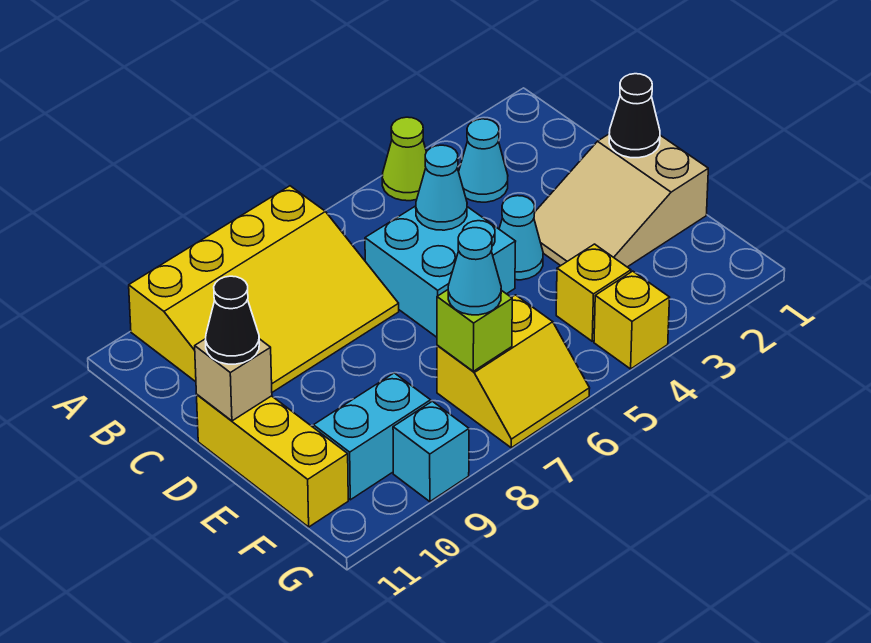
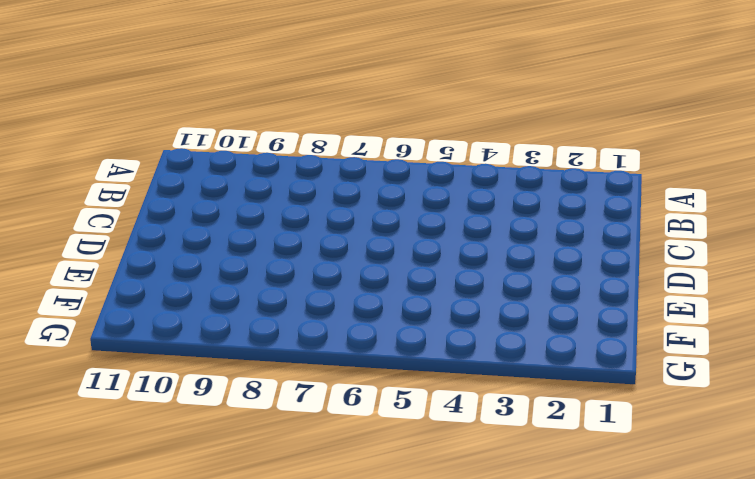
none -> lime cone A4 level 1
none -> yellow slope A7:C10 level 1 top A
none -> cyan cone B3 level 1

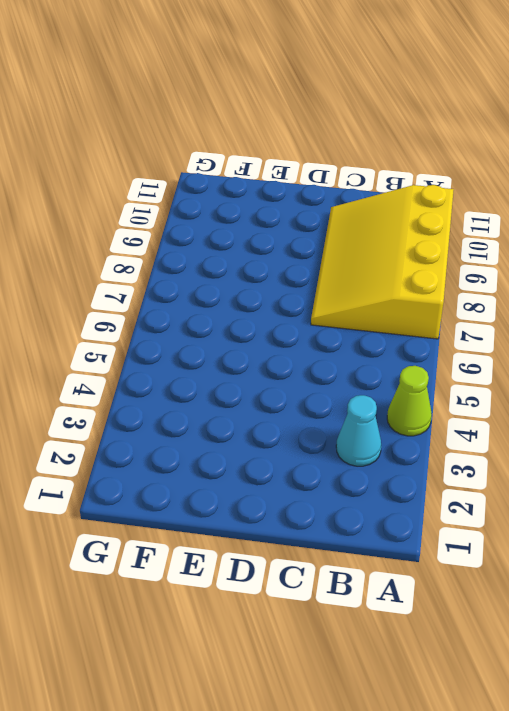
none -> cyan brick C5:D6 level 1
none -> tan slope D1:E3 level 1 top 1
none -> cyan cone D4 level 1

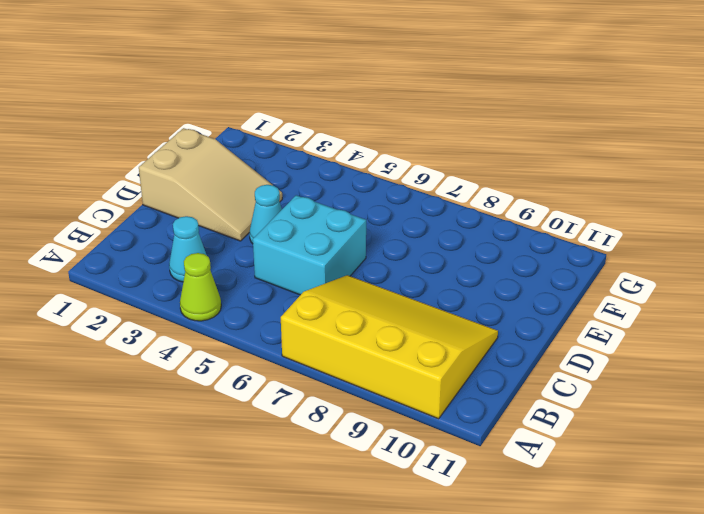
none -> yellow brick D11:F11 level 1
none -> yellow brick F4 level 1
none -> yellow slope F6:G7 level 1 top F

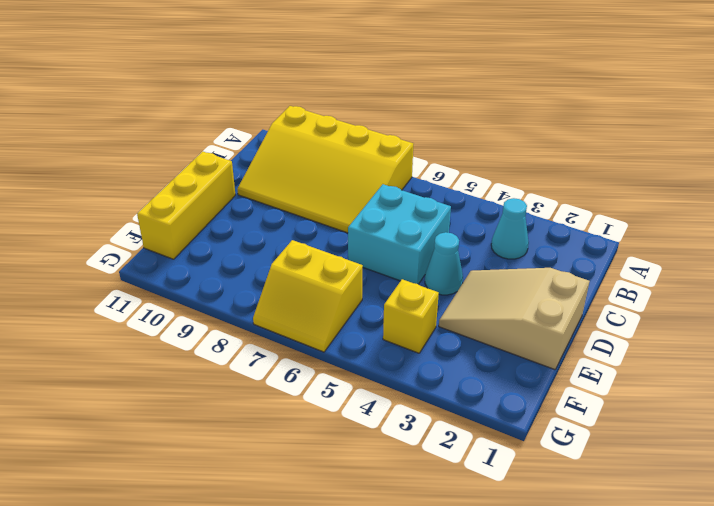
none -> lime cone A4 level 1
none -> cyan brick F9:F10 level 1
none -> yellow brick G4 level 1

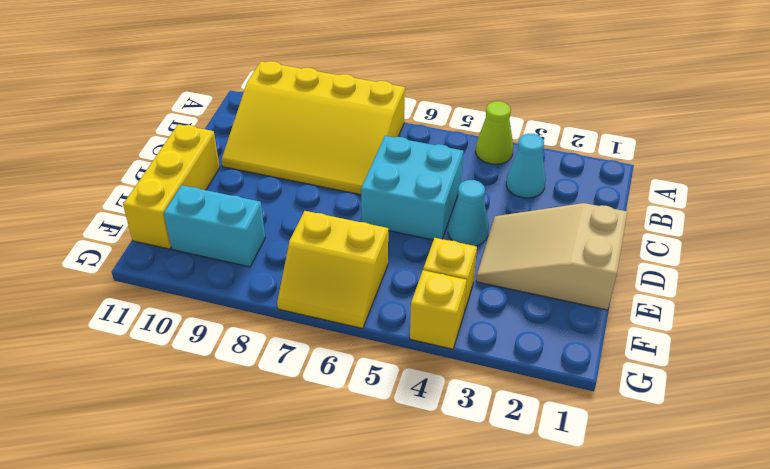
none -> cyan brick G9 level 1
none -> cyan cone C5 level 2
none -> black cone D1 level 2

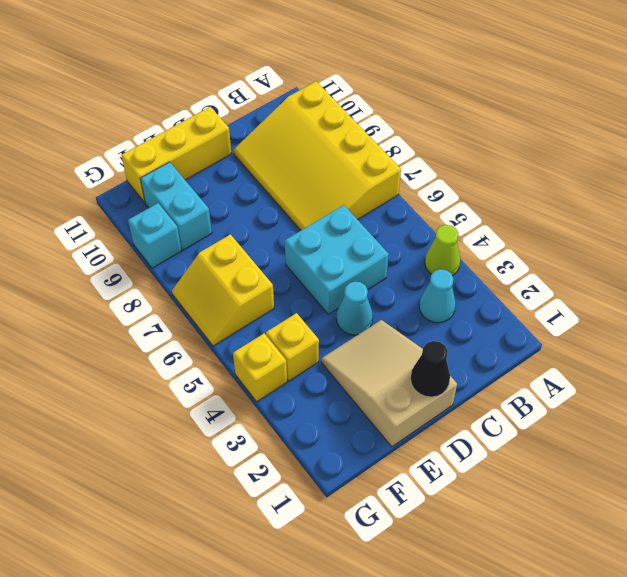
none -> cyan cone C5 level 2
none -> tan brick D11 level 2
none -> lime brick F7 level 2

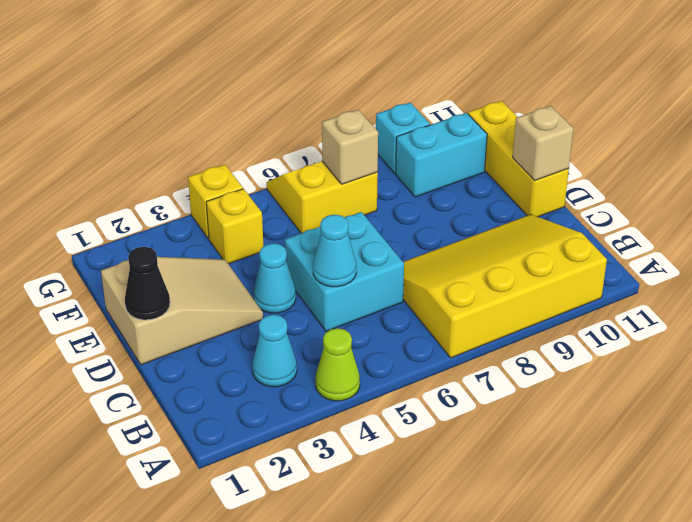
tan brick F7 level 2 -> lime brick F7 level 2
none -> black cone D11 level 3
none -> cyan cone F7 level 3

